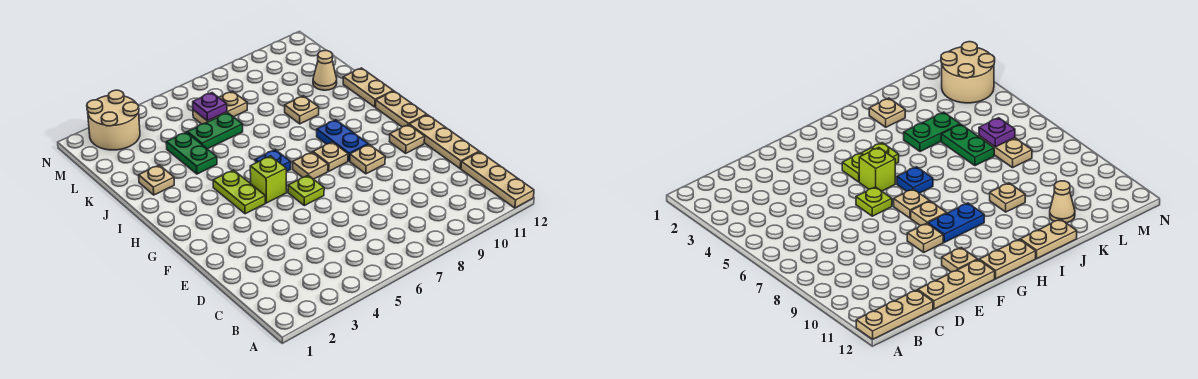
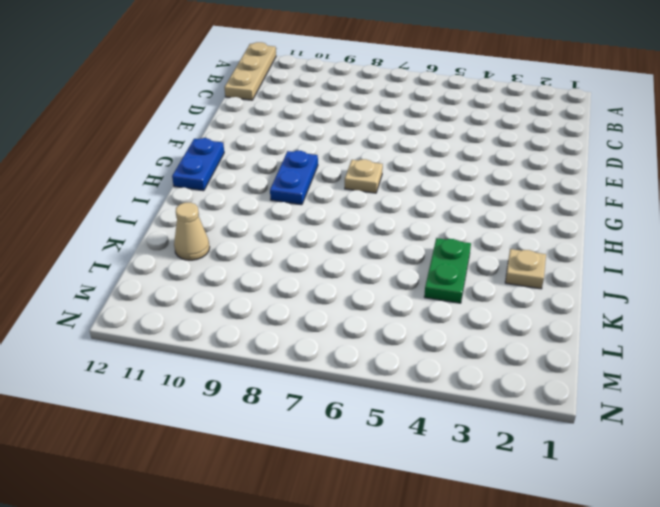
blue plate G12:H12 level 1 -> tan plate G12:H12 level 1
none -> tan plate D12:F12 level 1
none -> lime plate F6 level 1
none -> tan plate F9 level 1

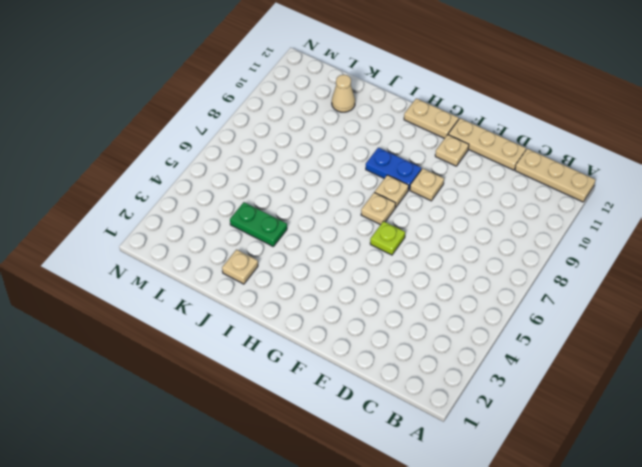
none -> lime plate G4:H4 level 1
none -> lime brick G5 level 1
none -> blue plate H6 level 1

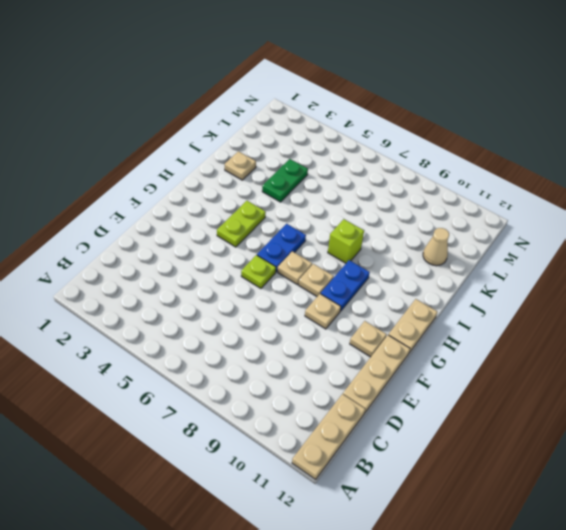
blue plate G6:H6 level 1 -> blue plate H6 level 1
lime brick I8 level 1 -> lime brick G5 level 1
none -> tan plate I12:J12 level 1
none -> tan plate J9 level 1
none -> green plate K5:K6 level 1

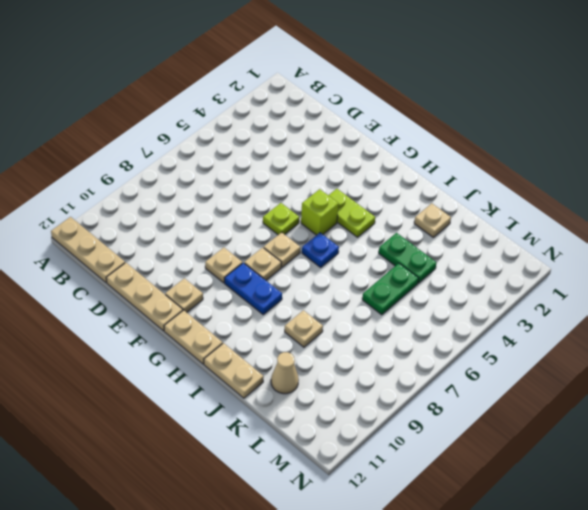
none -> tan plate L6:L7 level 1
none -> tan round brick M2:N3 level 1
none -> purple plate L6 level 2

